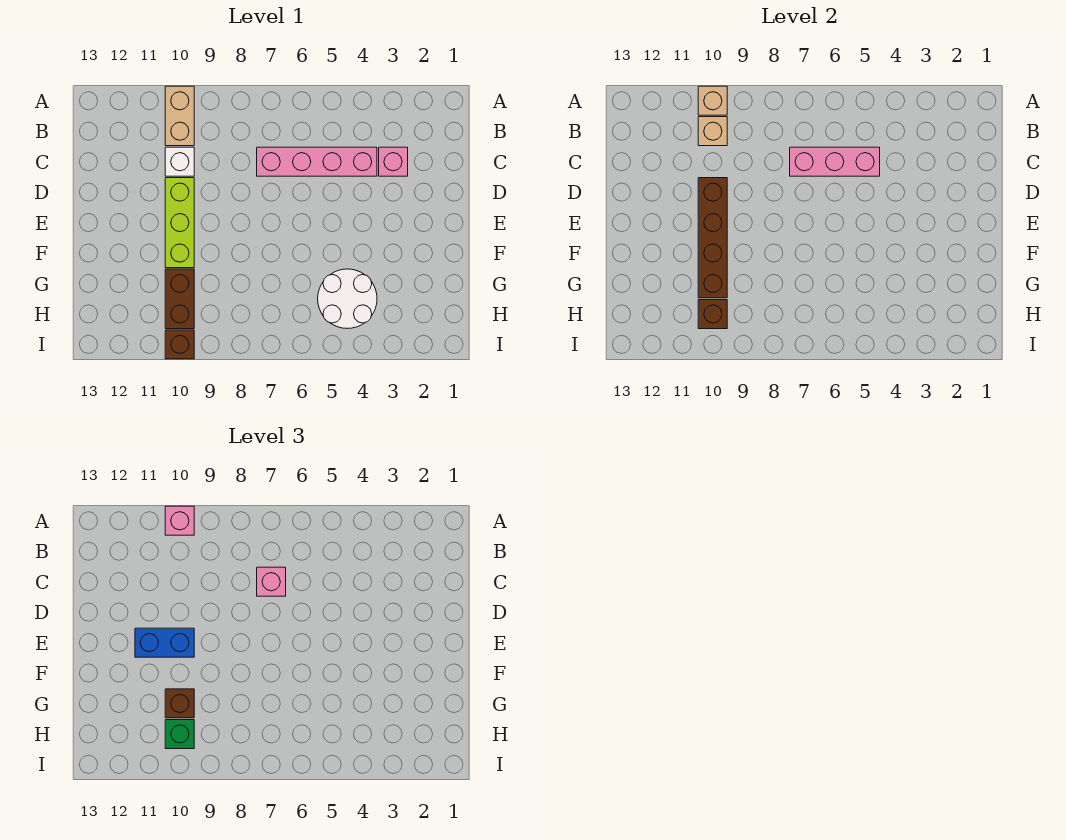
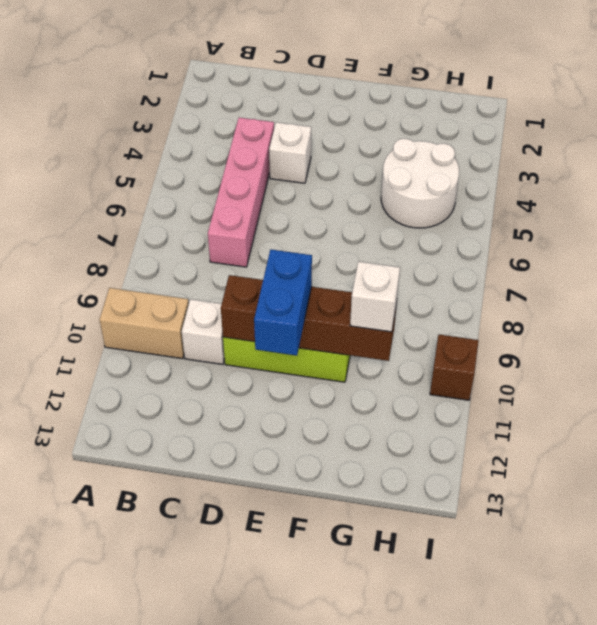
white brick D4 level 1 -> none
white brick G10 level 3 -> brown brick G10 level 3
none -> pink brick C3 level 1
none -> brown brick G10:H10 level 1
none -> tan brick A10 level 2

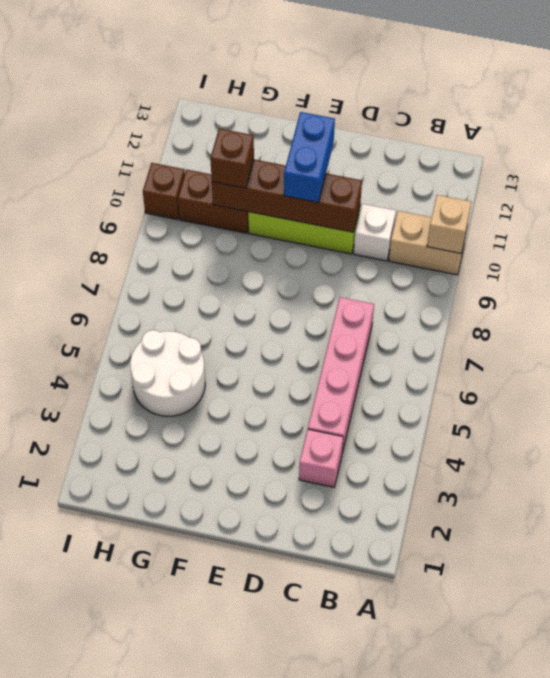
none -> tan brick B10 level 2
none -> pink brick C5:C7 level 2
none -> brown brick H10 level 2

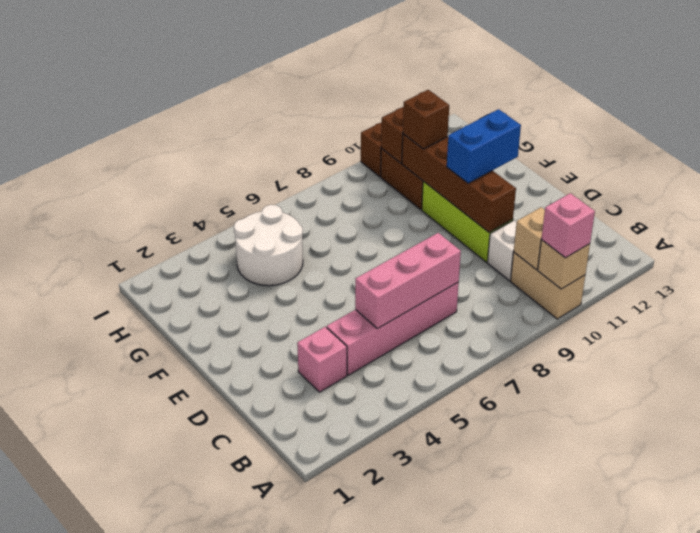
none -> pink brick C7 level 3
none -> green brick H10 level 3

